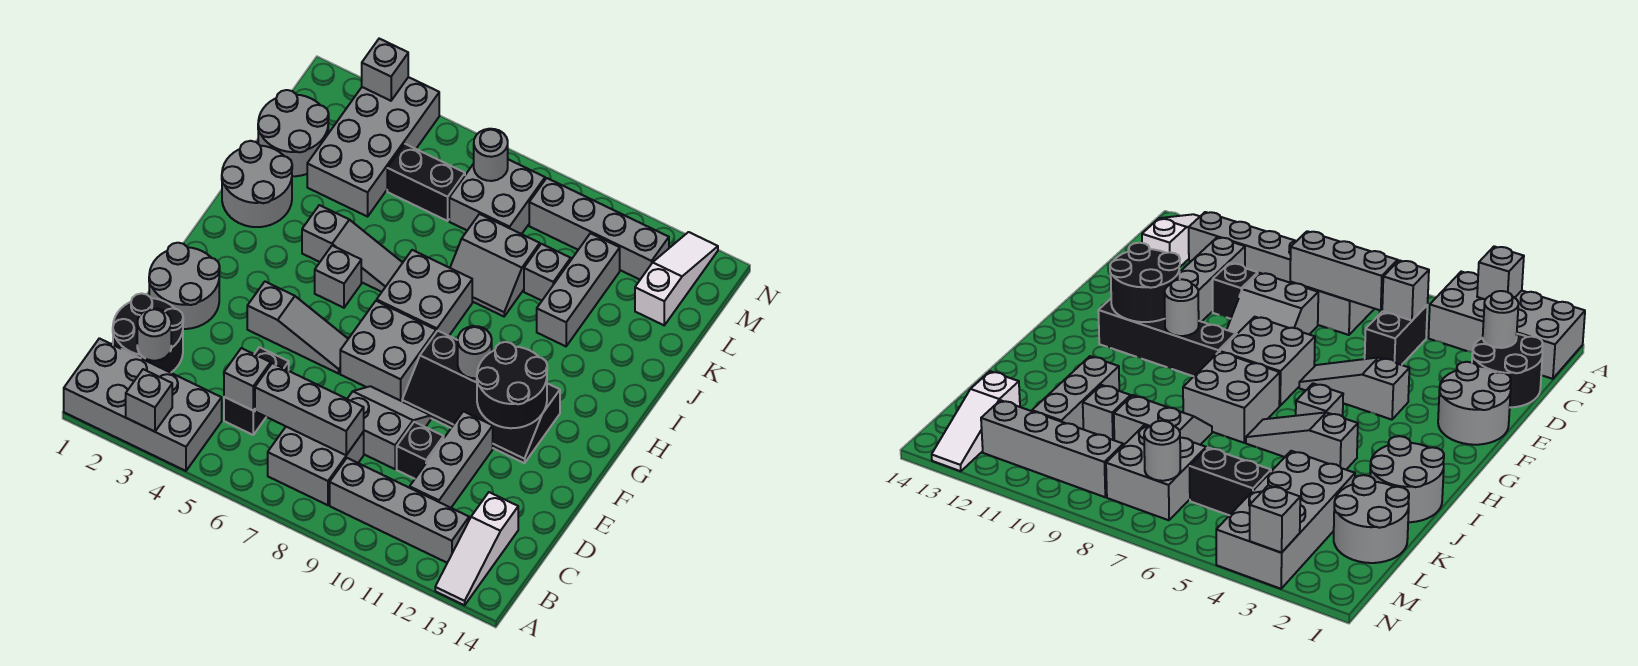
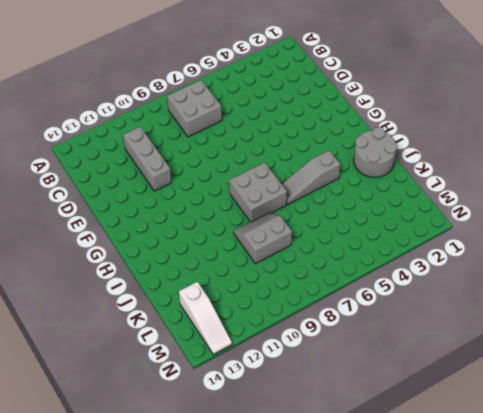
none -> grey brick A1:B4 level 1
none -> white slope A13:C13 level 1 top C
none -> grey brick B9:B12 level 1
none -> black round brick C1:D2 level 1

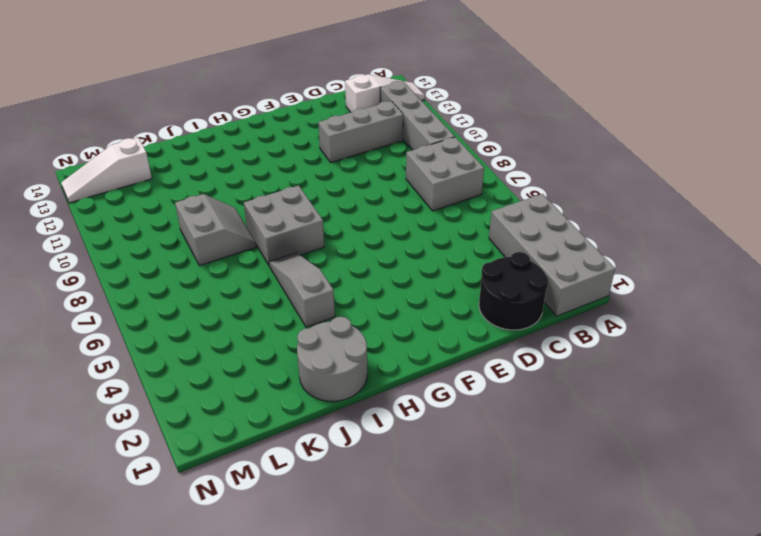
none -> black brick C5:D5 level 1
none -> grey slope D8:E9 level 1 top D
none -> black brick D10 level 1
none -> grey round brick E1:F2 level 1

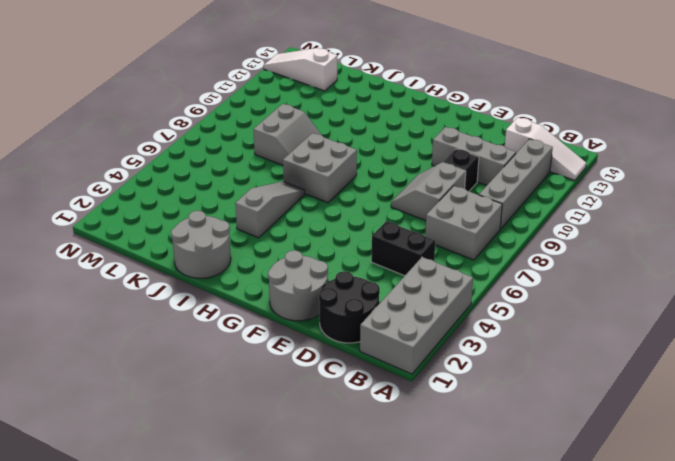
none -> grey slope F4:F6 level 1 top 4
none -> grey brick F7:G8 level 1
none -> black slope F9:G12 level 1 top G
none -> grey brick H5 level 1

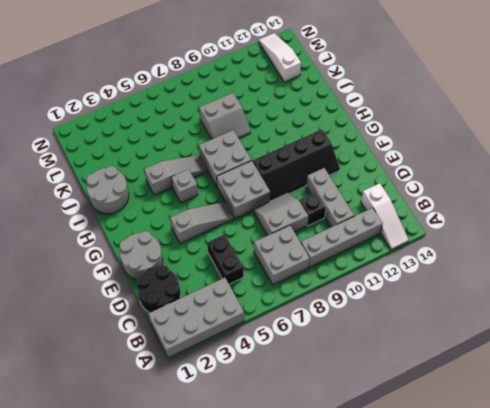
none -> grey brick J11:L11 level 1
none -> grey round brick K1:L2 level 1
none -> grey brick K3:N4 level 1
none -> grey brick K10 level 1

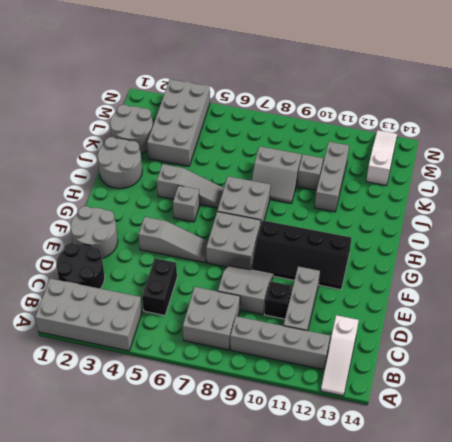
none -> black brick L5:L6 level 1
none -> grey brick L7:M8 level 1
none -> grey brick M9:M12 level 1
none -> grey brick A3 level 2

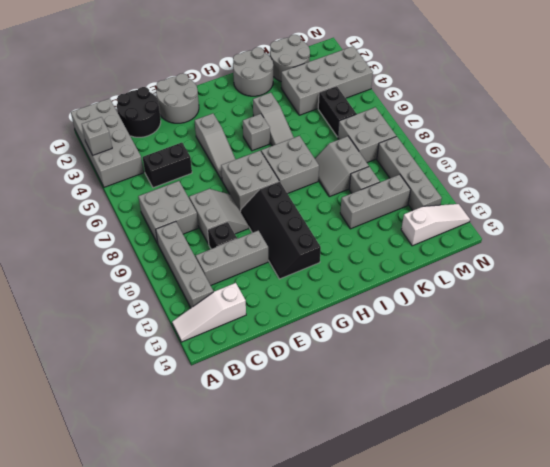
none -> grey round brick C2 level 2
none -> grey brick C5 level 2
none -> grey brick C6:C8 level 2
none -> black round brick F11:G12 level 2

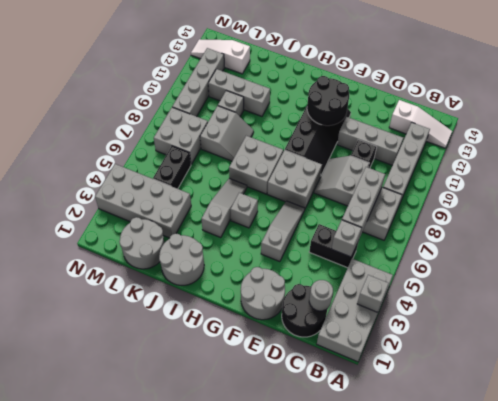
none -> grey round brick G10 level 2
none -> grey round brick M7 level 2
none -> grey brick N3 level 2

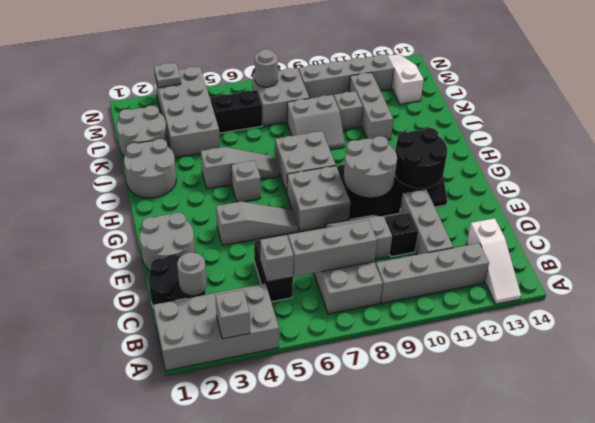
grey round brick F9:G10 level 2 -> grey round brick G10 level 2
grey plate N3 level 2 -> grey brick N3 level 2

